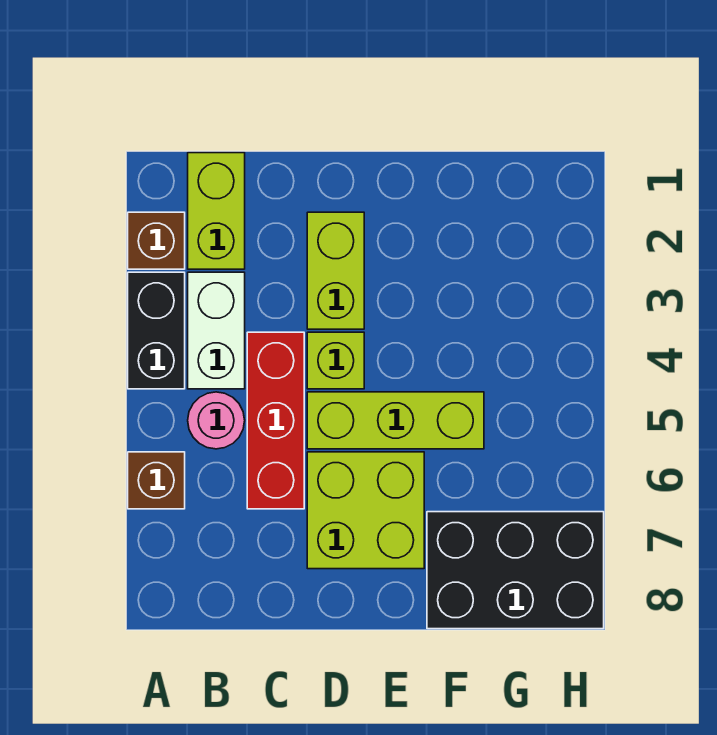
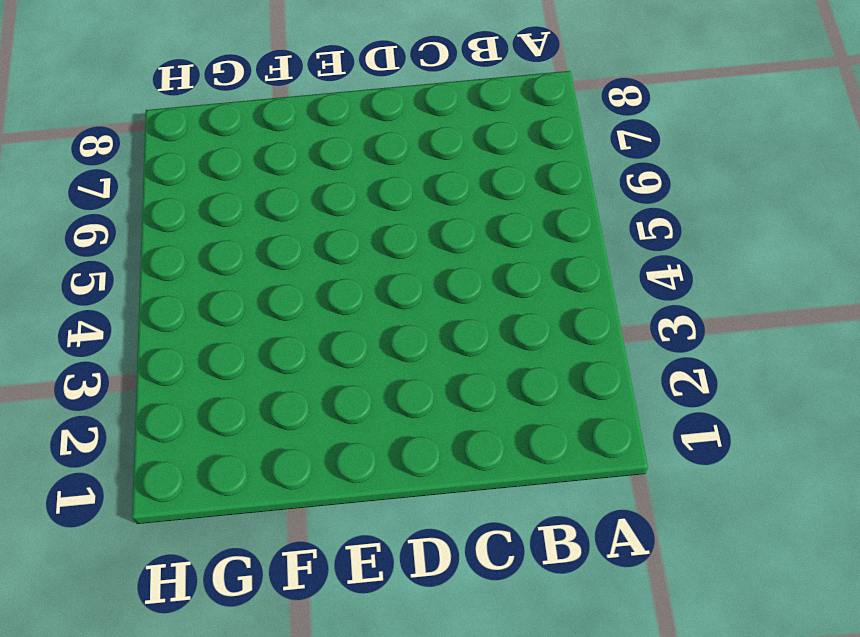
none -> brown brick A2 level 1
none -> black brick A3:A4 level 1
none -> brown brick A6 level 1

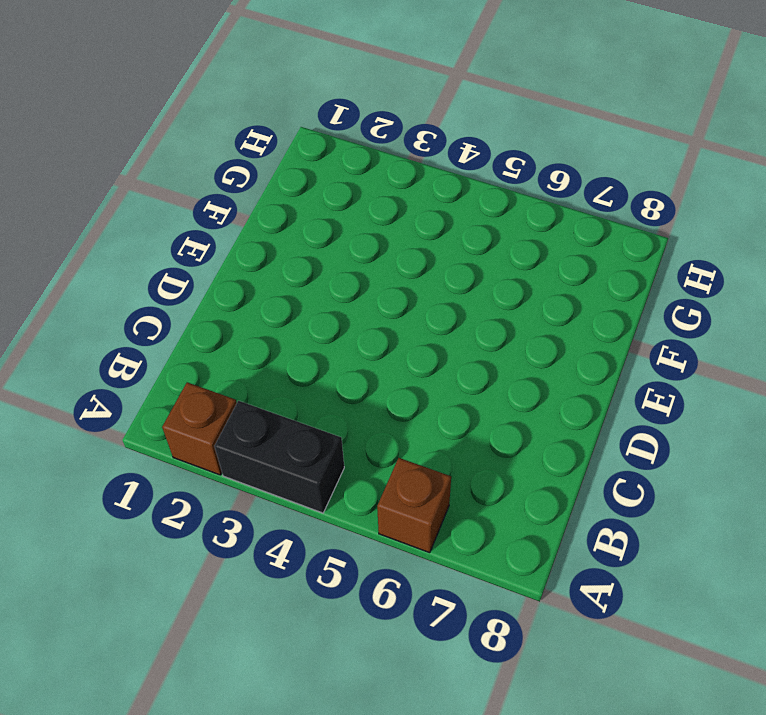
none -> lime brick B1:B2 level 1
none -> white brick B3:B4 level 1
none -> pink round brick B5 level 1

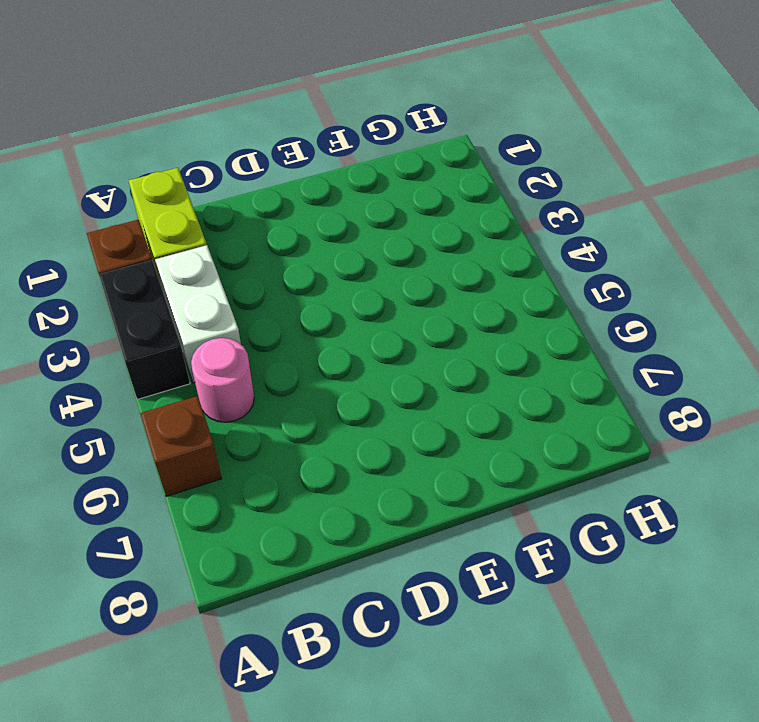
none -> red brick C4:C6 level 1
none -> lime brick D2:D3 level 1
none -> lime brick D4 level 1

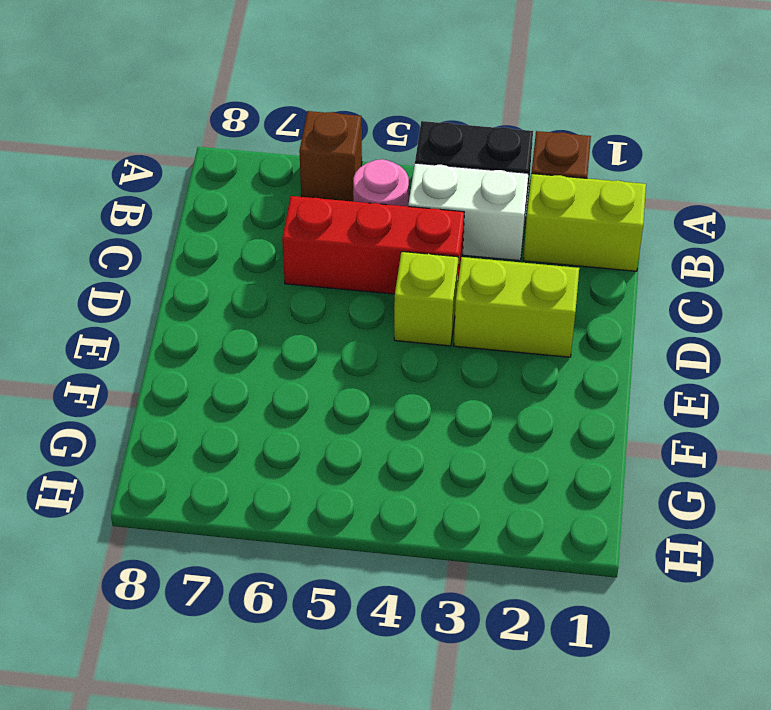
none -> lime brick D5:F5 level 1
none -> lime brick D6:E7 level 1
none -> black brick F7:H8 level 1

